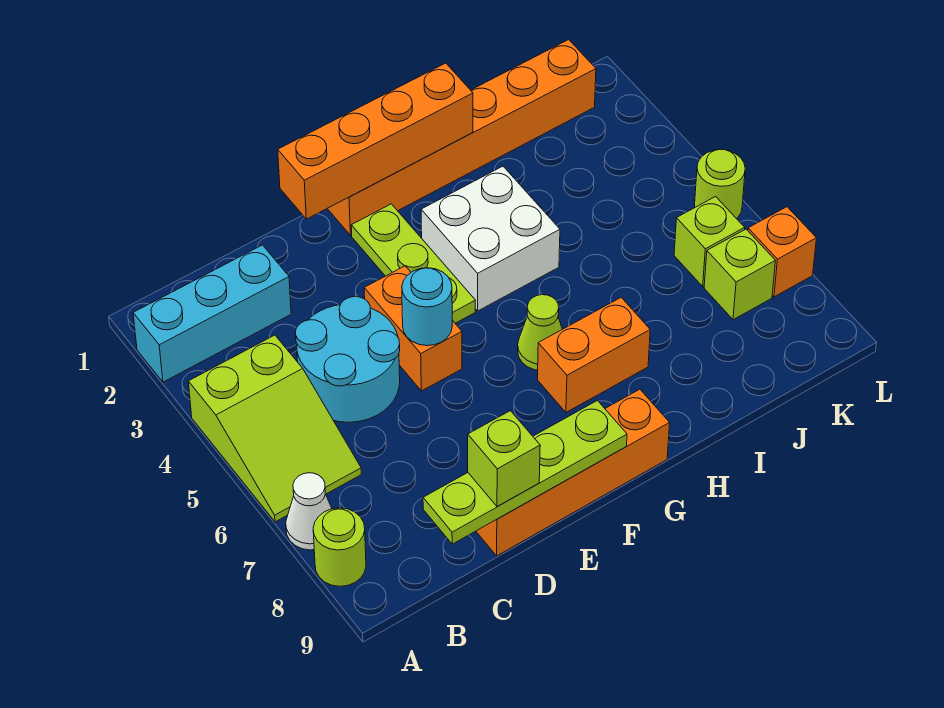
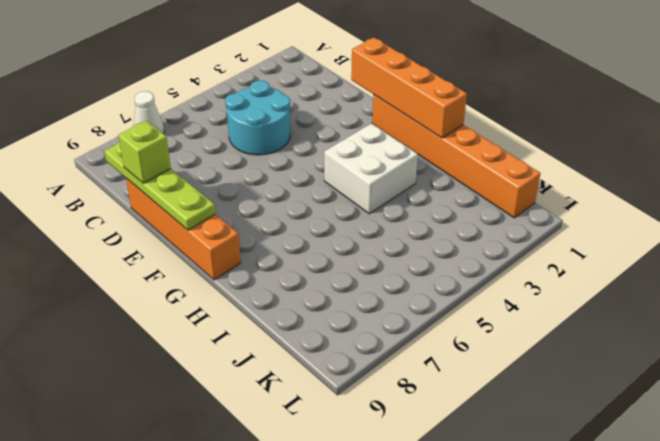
none -> cyan brick A2:C2 level 1
none -> lime slope A4:B6 level 1 top 4
none -> lime round brick A8 level 1

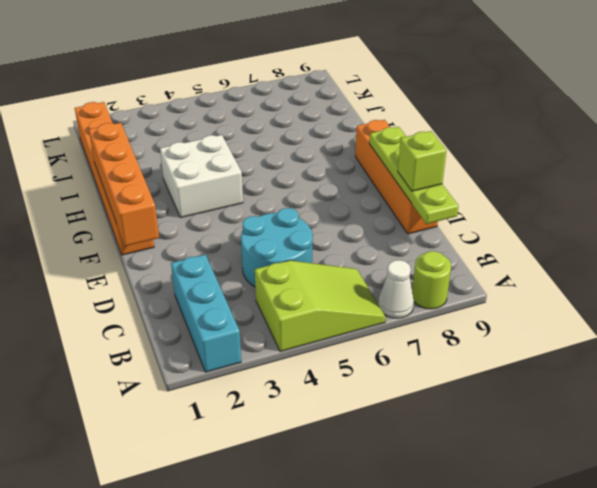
none -> orange brick E4:E5 level 1
none -> lime plate F2:F4 level 1
none -> lime cone G6 level 1

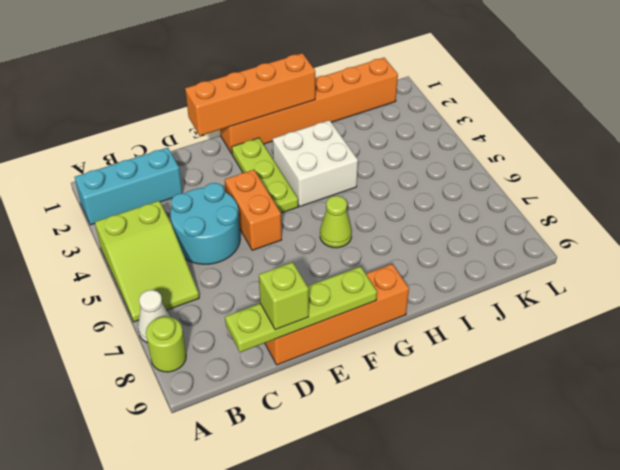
none -> orange brick G7:H7 level 1
none -> lime brick K6 level 1
none -> lime brick K7 level 1

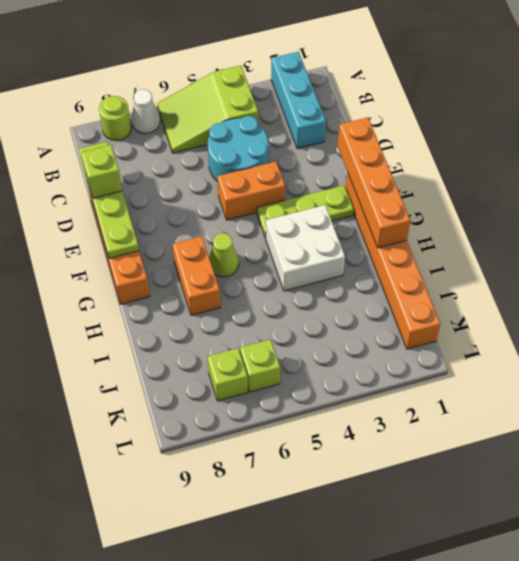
none -> lime round brick L5 level 1
none -> orange brick L7 level 1
none -> cyan round brick E5 level 2

